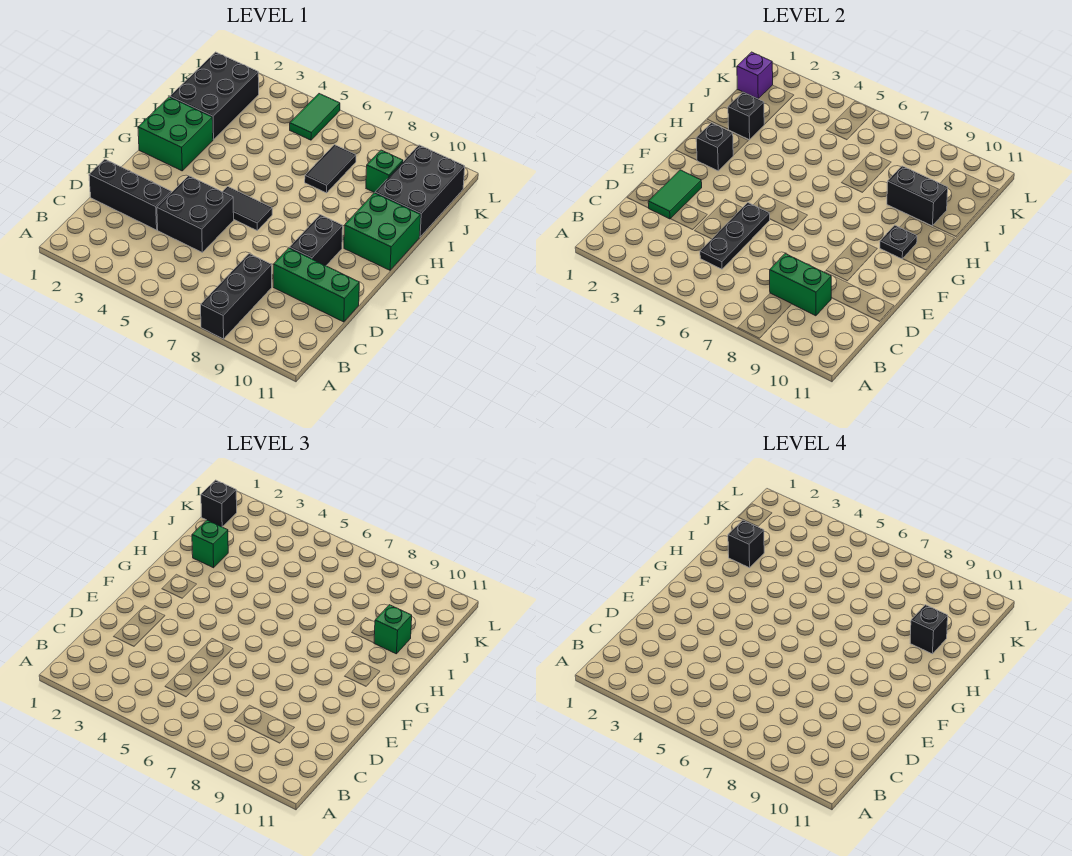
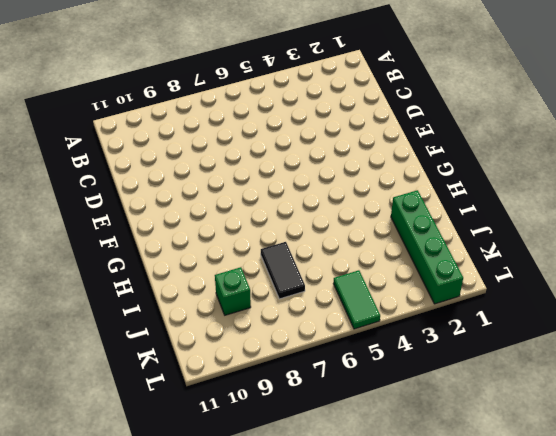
green brick I2:L2 level 1 -> black brick I1:K2 level 1
none -> black brick A8:C8 level 1
none -> black brick D1:D3 level 1
none -> black brick D4:E5 level 1

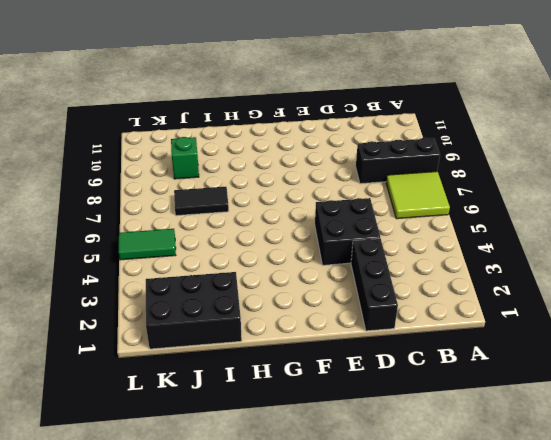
lime tile A6:B7 level 1 -> none
none -> green brick D9:D11 level 1
none -> black brick E9:F9 level 1
none -> black tile F5:F6 level 1

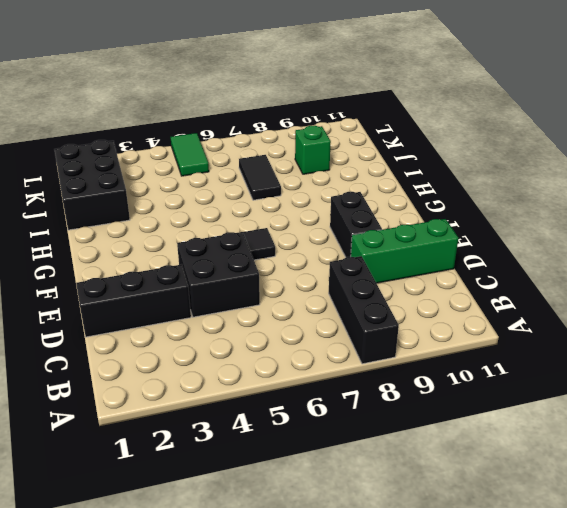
none -> green brick G1:H2 level 1
none -> green brick G10:H11 level 1
none -> black brick I10:K11 level 1

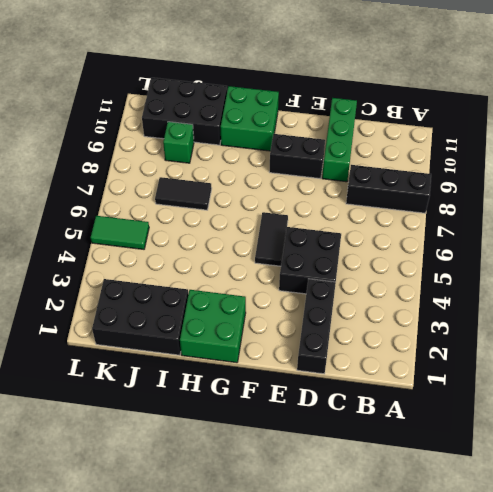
none -> black plate C5:E5 level 2
none -> green brick C8:C9 level 2
none -> green tile D2:E2 level 2

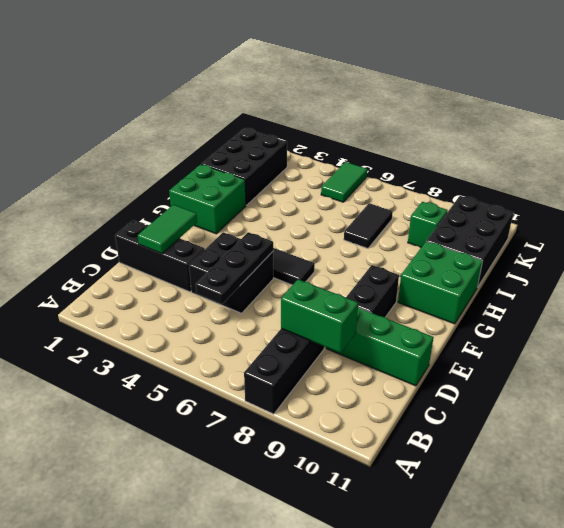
none -> black brick G2 level 2
none -> black plate G10 level 2
none -> black brick I2 level 2

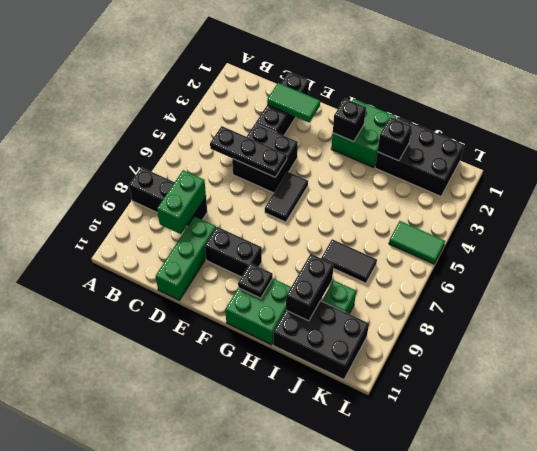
none -> purple brick K1 level 2
none -> green brick I2 level 3
none -> green brick I10 level 3

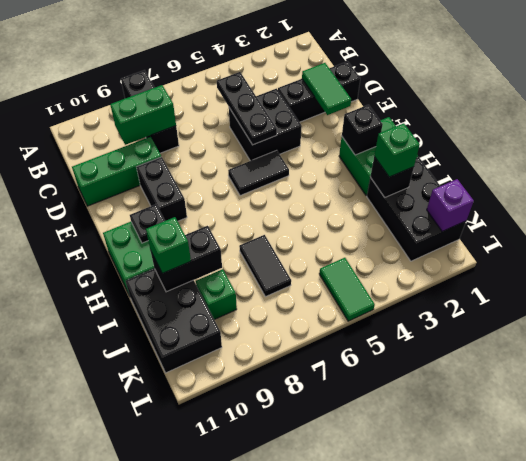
none -> black brick K1 level 3
none -> black brick I2 level 4
none -> black brick I10 level 4

